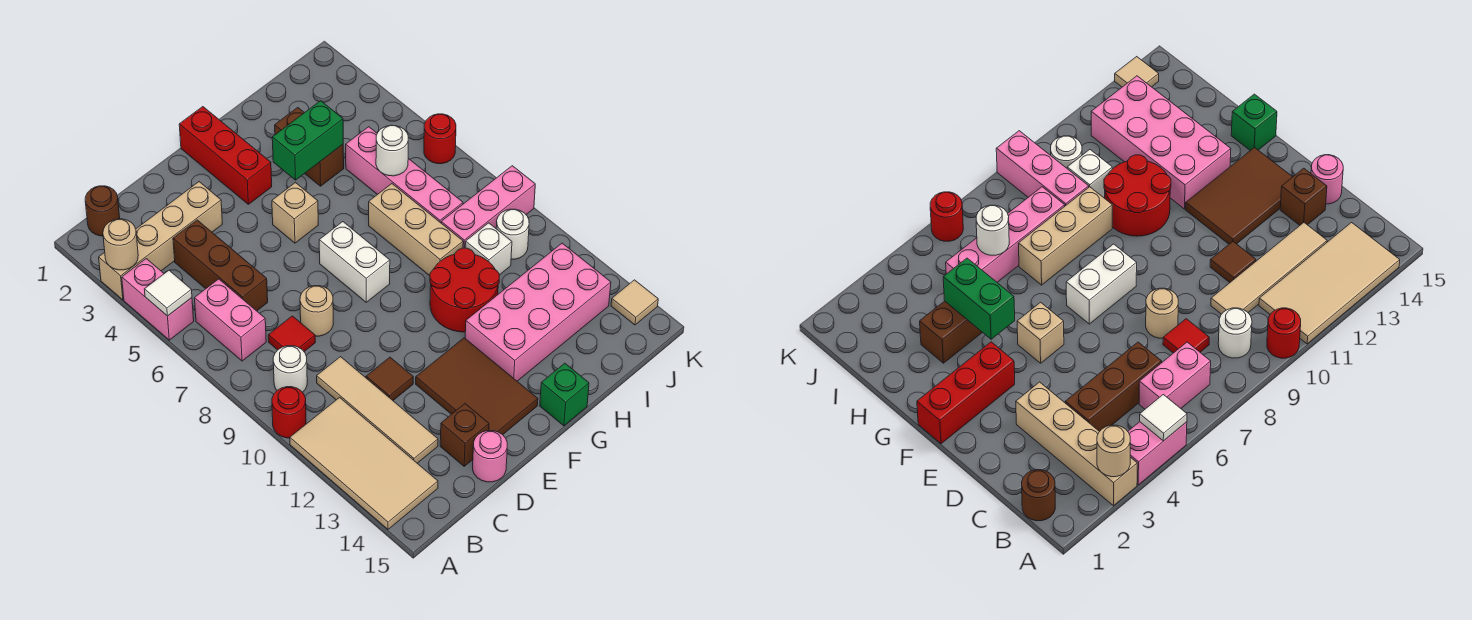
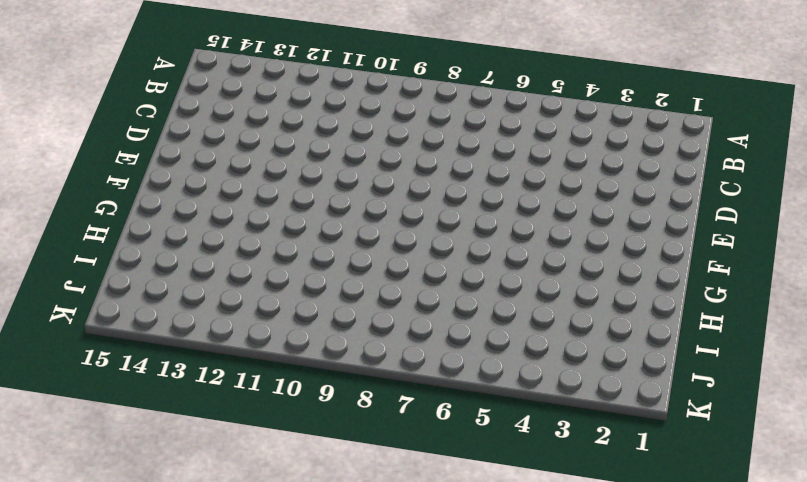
none -> tan brick A3:D3 level 1
none -> pink brick A4:A5 level 1
none -> red round brick A10 level 1
none -> tan tile A11:B14 level 1

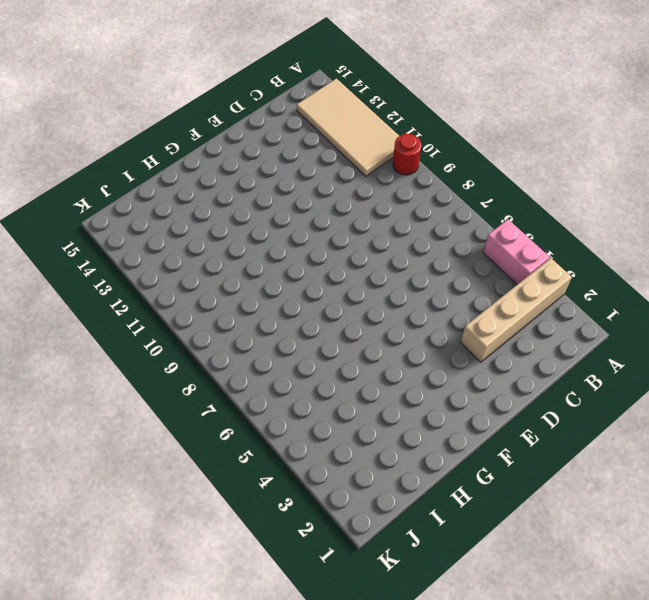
none -> brown round brick B1 level 1
none -> pink brick B6:B7 level 1
none -> white round brick B9 level 1
none -> brown brick C4:C6 level 1

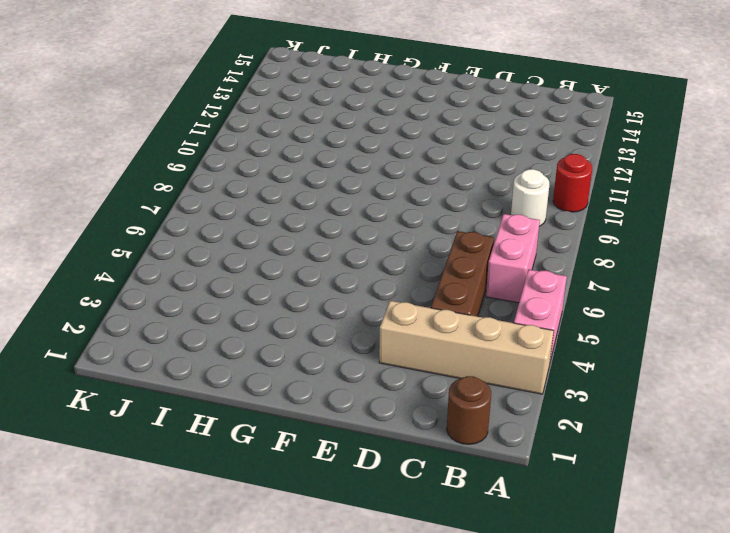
none -> tan tile A11:B14 level 1
none -> red tile C8 level 1
none -> tan tile C10:C13 level 1
none -> tan round brick D8 level 1

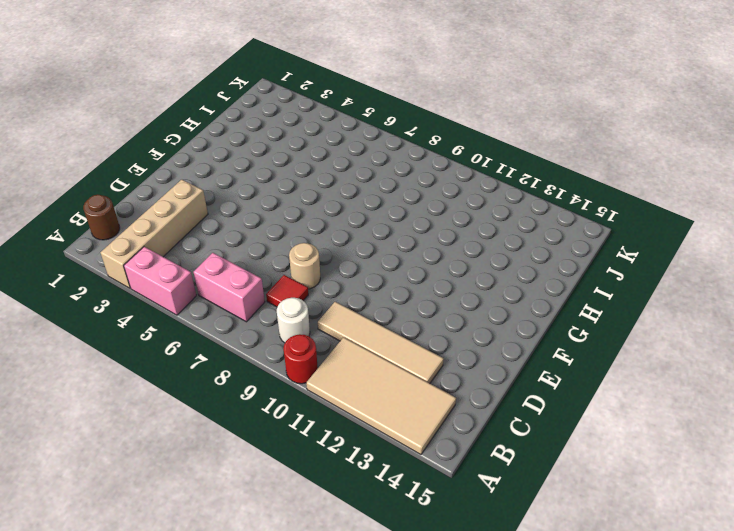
none -> brown brick C4:C6 level 1
none -> brown tile D11 level 1
none -> brown brick D14 level 1
none -> pink round brick D15 level 1

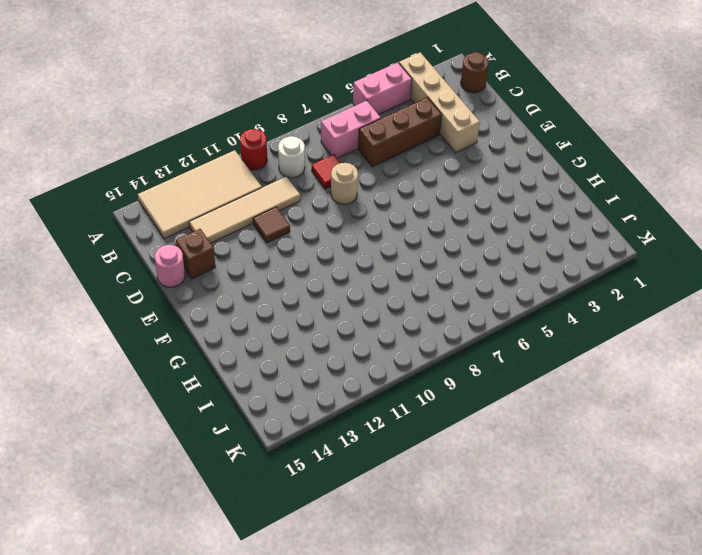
none -> brown tile E12:F14 level 1
none -> red brick F1:F3 level 1
none -> tan brick F5 level 1
none -> white brick F7:F8 level 1

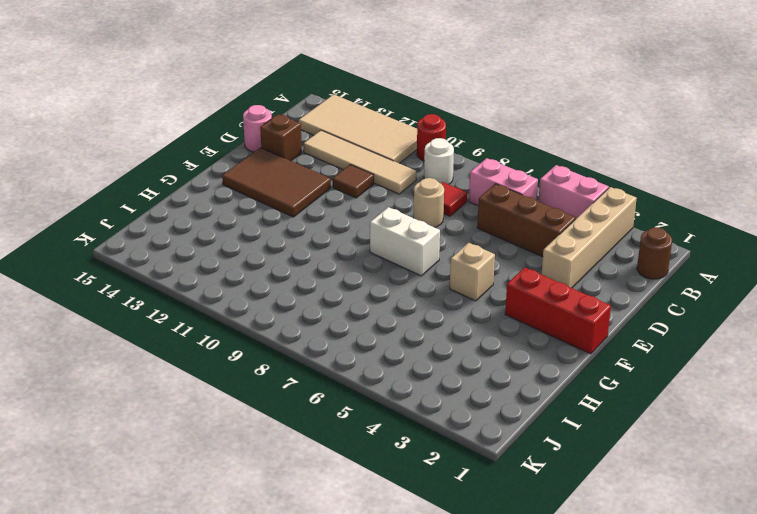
none -> red round brick G10:H11 level 1
none -> pink brick G12:J13 level 1
none -> green brick G15 level 1
none -> brown brick H3:H4 level 1

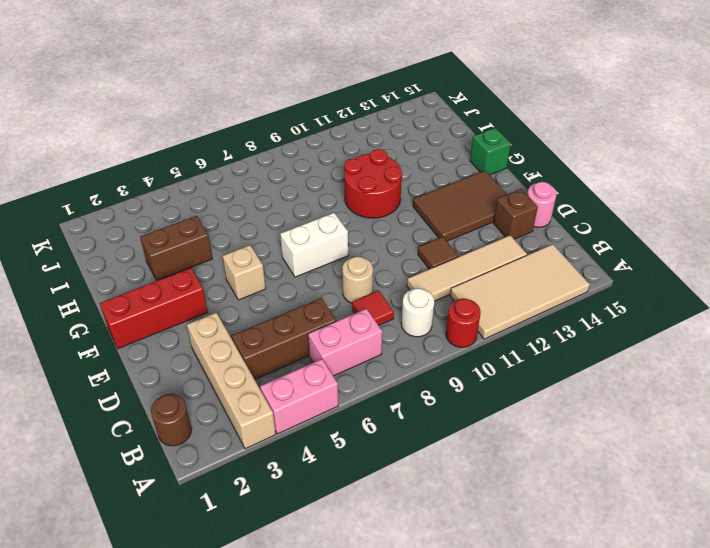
none -> pink brick G12:J13 level 1
none -> tan brick H7:H9 level 1
none -> pink brick I5:I8 level 1
none -> pink brick I9:K9 level 1

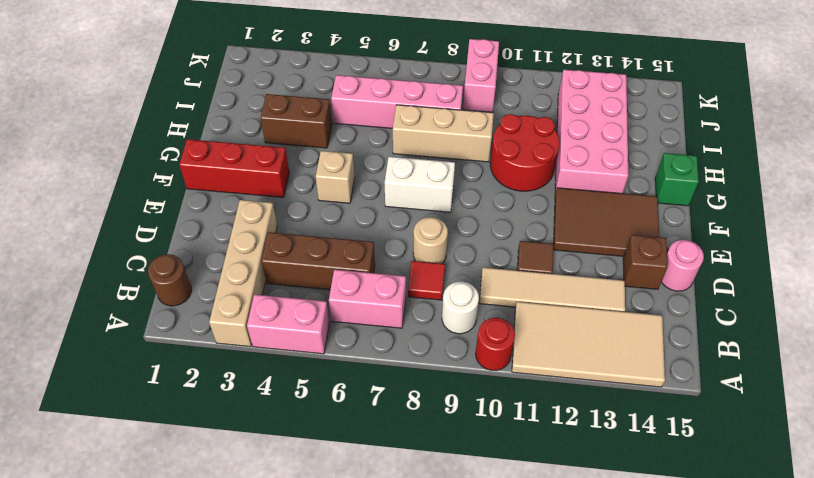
pink brick J9:K9 level 1 -> pink brick I9:K9 level 1
none -> white brick I10 level 1
none -> white round brick J10 level 1
none -> red round brick K6 level 1
none -> tan tile K14 level 1

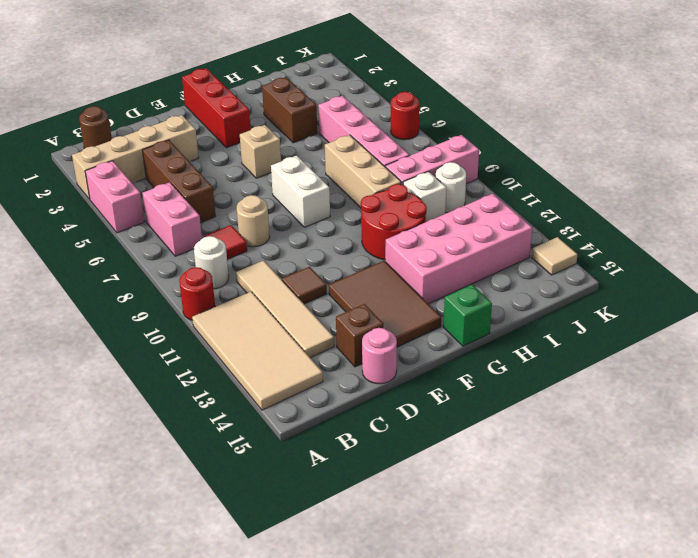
none -> tan round brick A3 level 2
none -> white tile A5 level 2
none -> green brick G4:H4 level 2
none -> white round brick I6 level 2

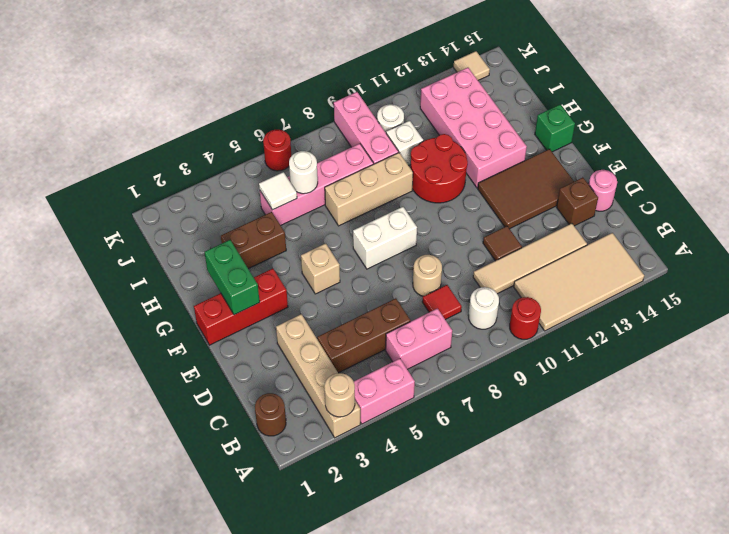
green brick F2:G2 level 2 -> green brick G4:H4 level 2
white tile I5 level 2 -> white tile A5 level 2

